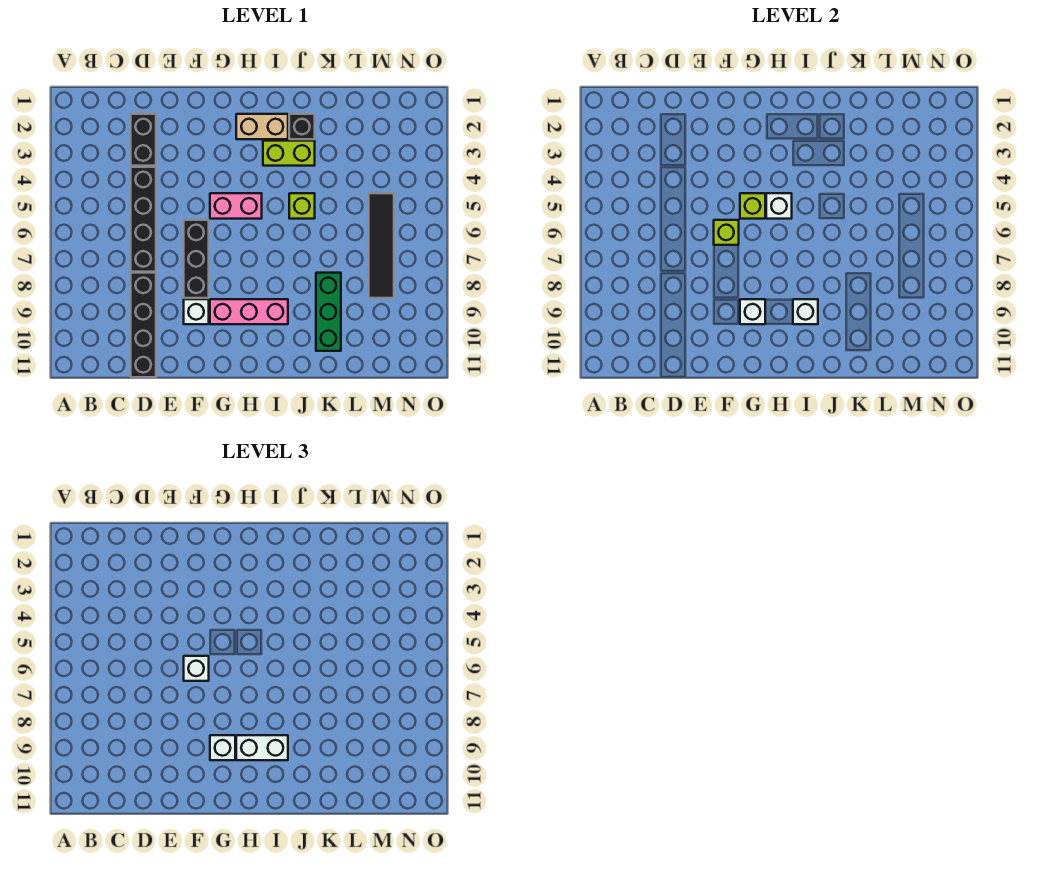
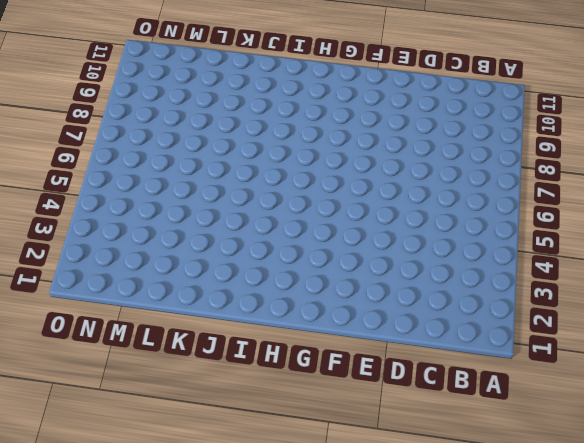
none -> black brick D2:D3 level 1
none -> black brick D4:D7 level 1
none -> black brick D8:D11 level 1

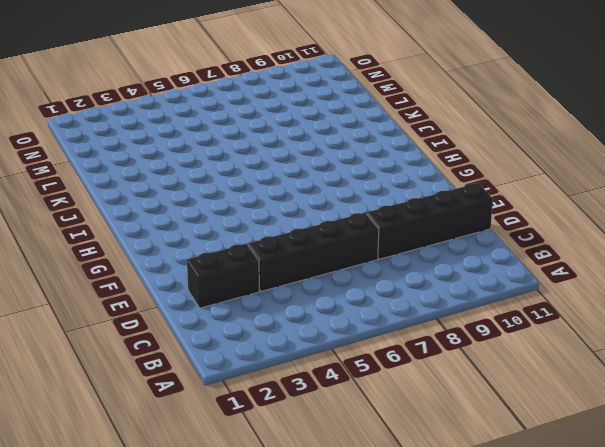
none -> black brick F6:F8 level 1
none -> white brick F9 level 1
none -> pink brick G5:H5 level 1

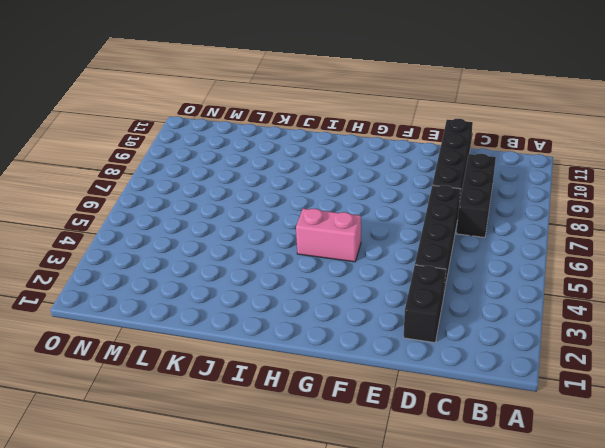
black brick C7:C9 level 1 -> black brick F6:F8 level 1
none -> white brick F9 level 1
none -> pink brick G9:I9 level 1
none -> tan brick H2:I2 level 1

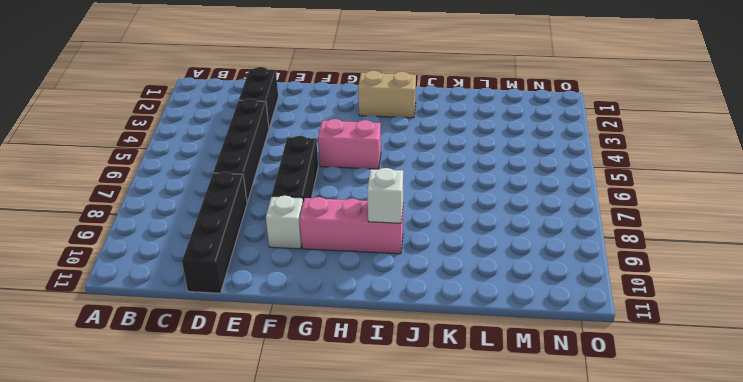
none -> lime brick I3:J3 level 1
none -> black brick J2 level 1
none -> lime brick J5 level 1

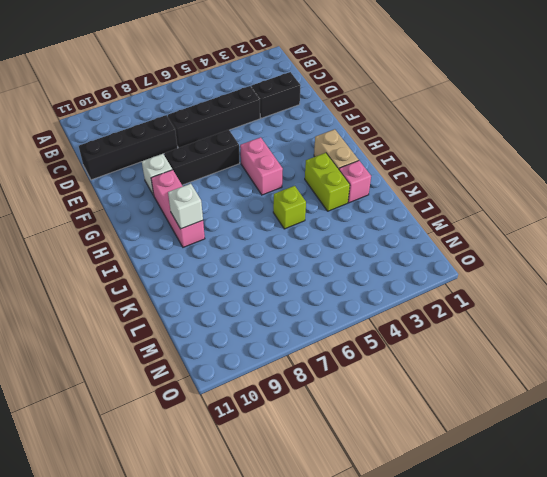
pink brick J2 level 1 -> black brick J2 level 1
none -> green brick K8:K10 level 1
none -> black tile M5:M8 level 1
none -> lime brick F6 level 2

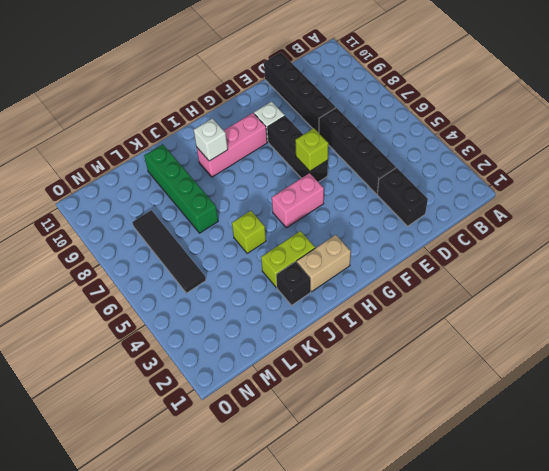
green brick K7:K10 level 1 -> green brick K8:K10 level 1
none -> lime brick G5 level 2
none -> white brick G9 level 2
none -> white brick H5 level 2

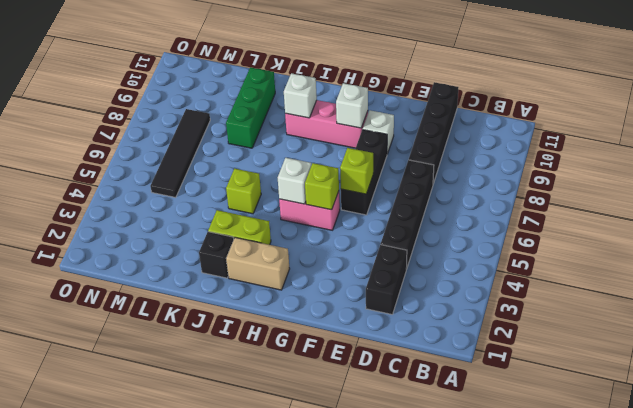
none -> white brick F6 level 3
none -> white brick G9 level 3
none -> white brick H9:I9 level 3

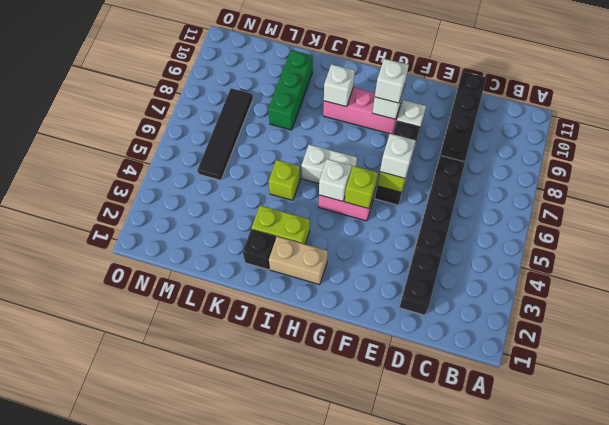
white brick H6:I6 level 1 -> white brick H9:I9 level 3

